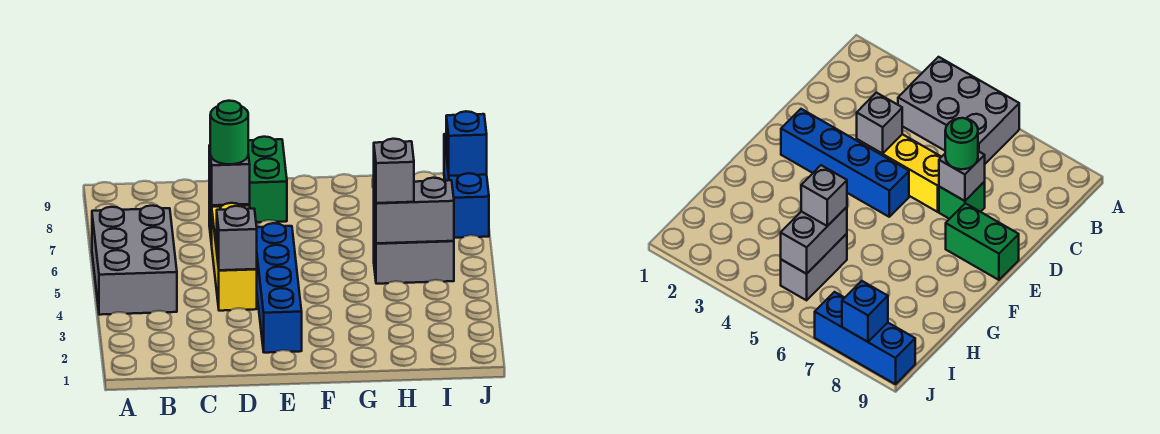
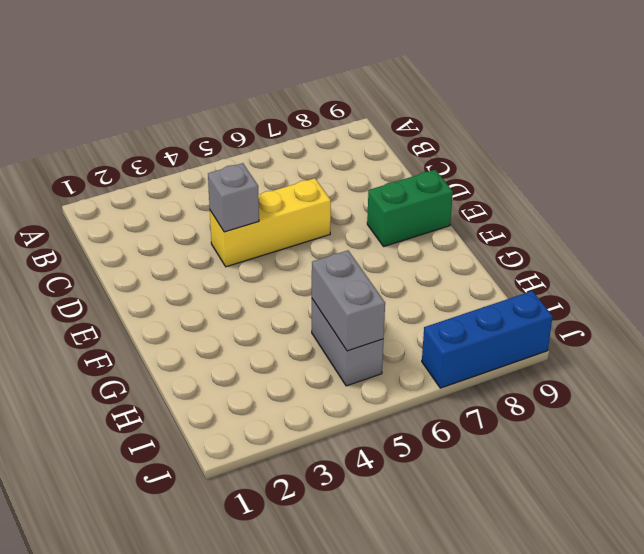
none -> grey brick A4:B6 level 1
none -> green brick D7 level 1
none -> blue brick E2:E5 level 1

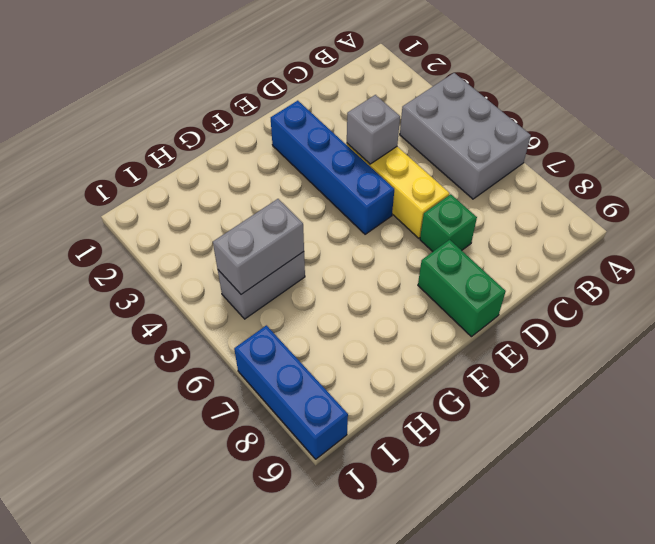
none -> grey brick D7 level 2
none -> blue brick J8 level 2
none -> green round brick D7 level 3

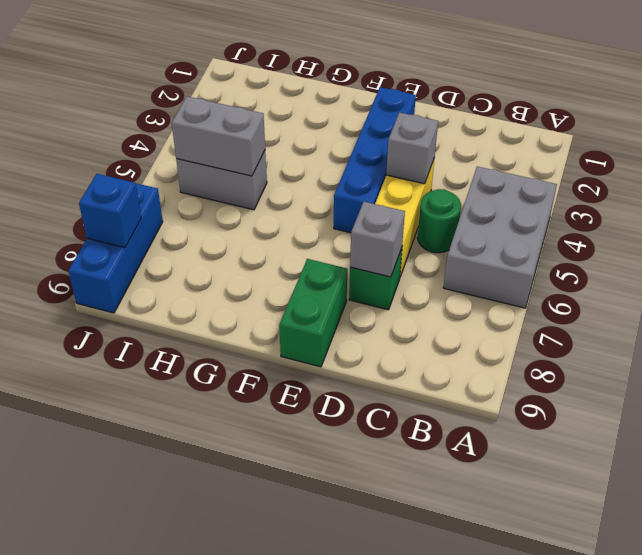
green round brick C5 level 1 -> green round brick D7 level 3
none -> grey brick H5 level 3

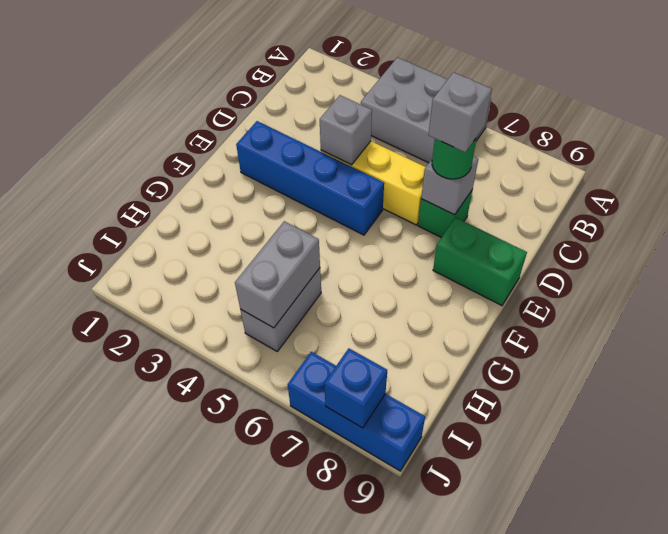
grey brick D7 level 4 -> grey brick H5 level 3

